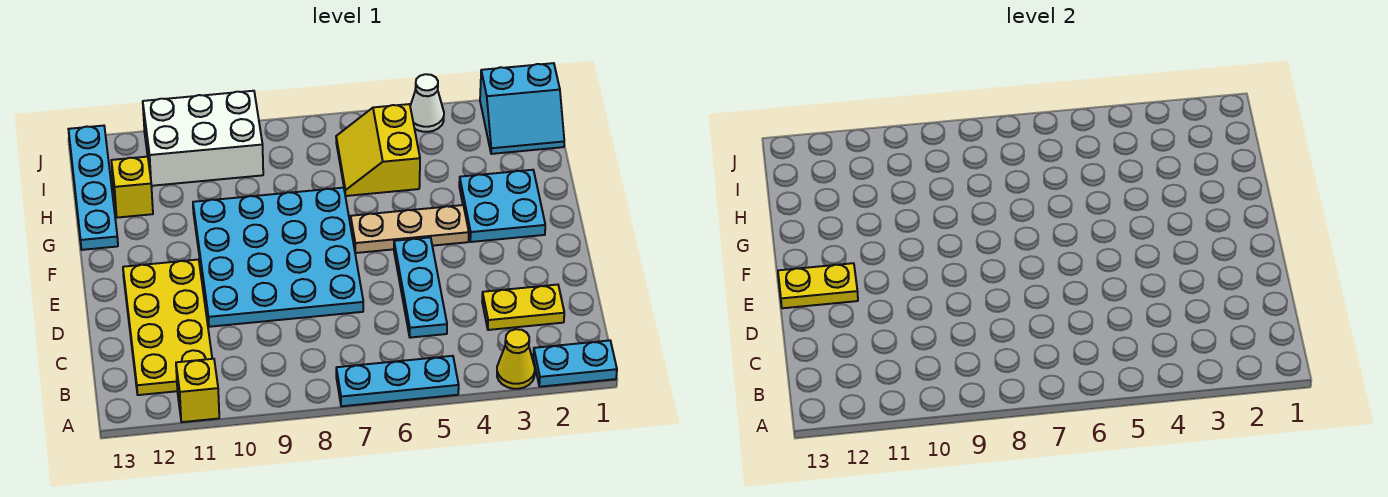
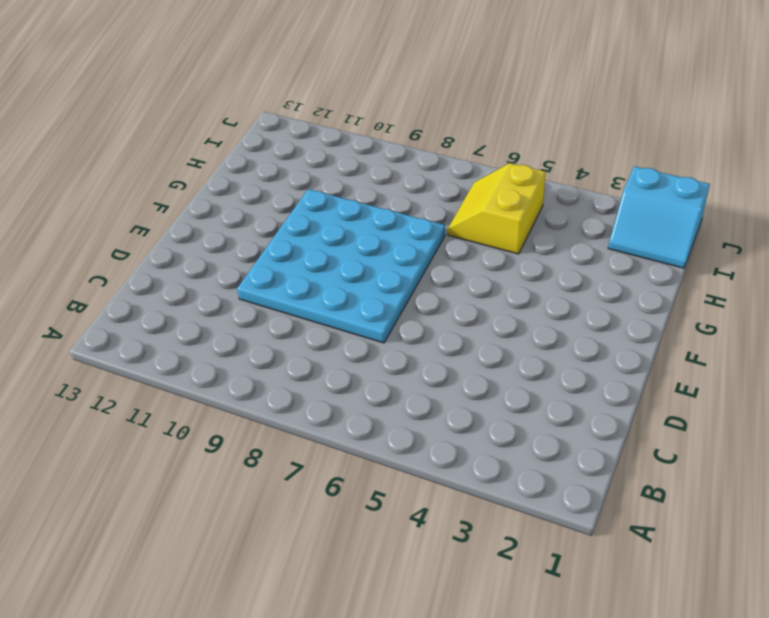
none -> cyan plate A1:A2 level 1
none -> yellow cone A3 level 1
none -> cyan plate A5:A7 level 1

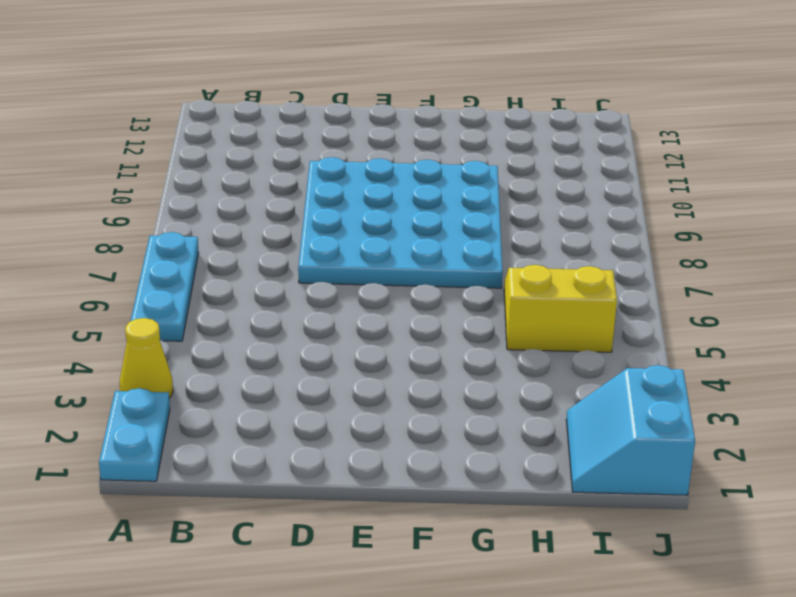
none -> yellow brick A11 level 1
none -> yellow plate B11:E12 level 1
none -> yellow plate C2:C3 level 1

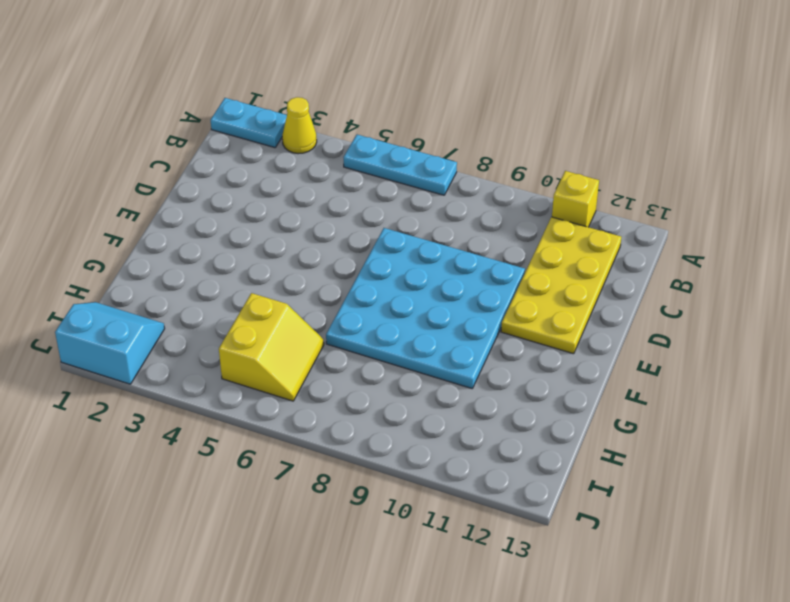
none -> yellow plate C2:C3 level 1
none -> cyan plate C5:E5 level 1
none -> cyan plate F2:G3 level 1

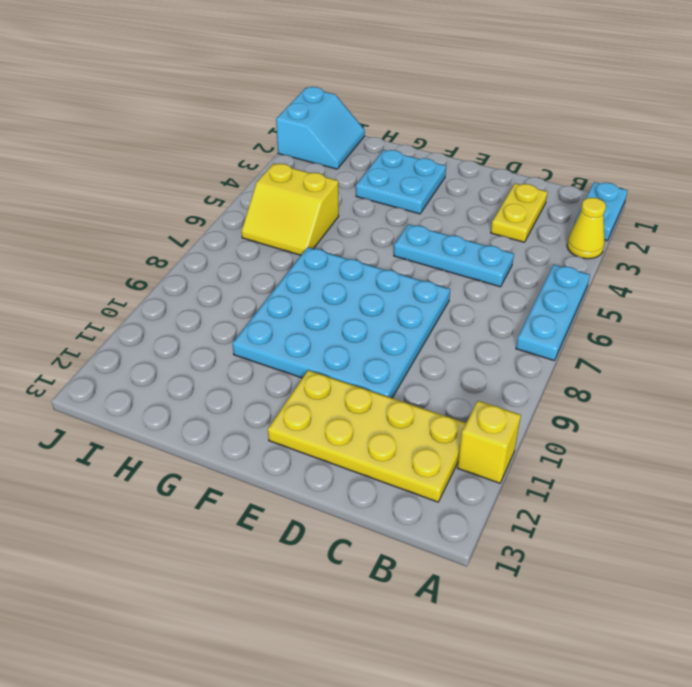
none -> tan plate F4:F6 level 1
none -> cyan plate G13:J13 level 1
none -> yellow brick H12 level 1

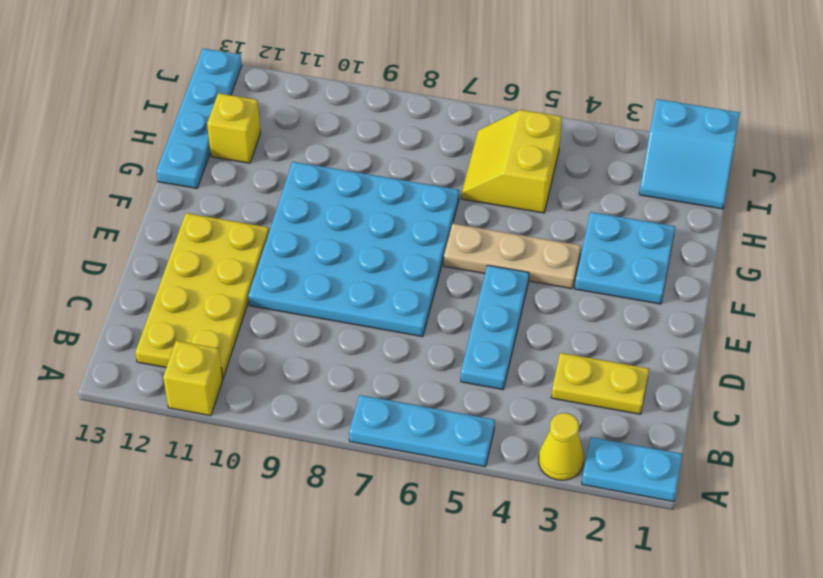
none -> white brick I9:J11 level 1
none -> white cone J4 level 1
none -> yellow plate E12:E13 level 2

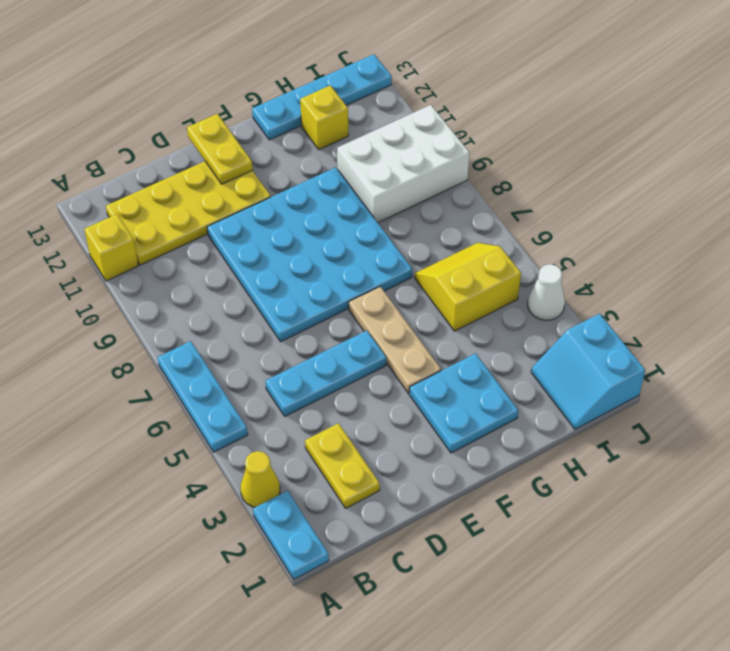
white brick H9:J10 level 1 -> white brick I9:J11 level 1

